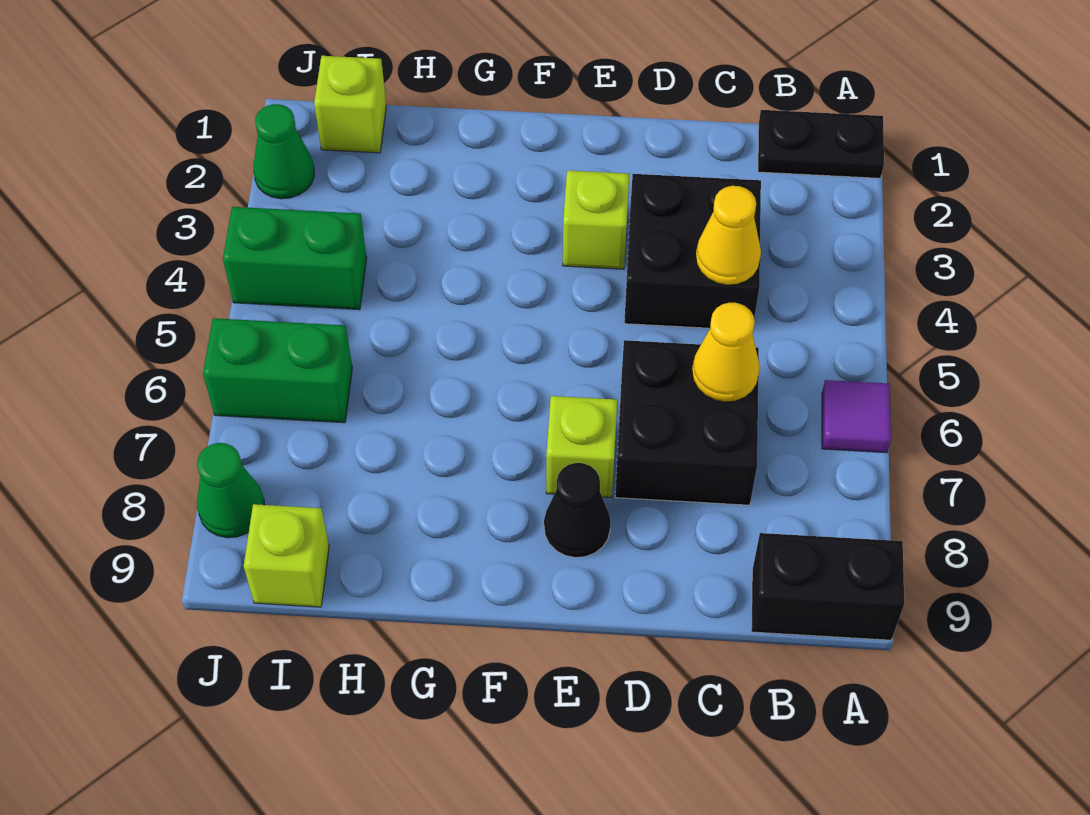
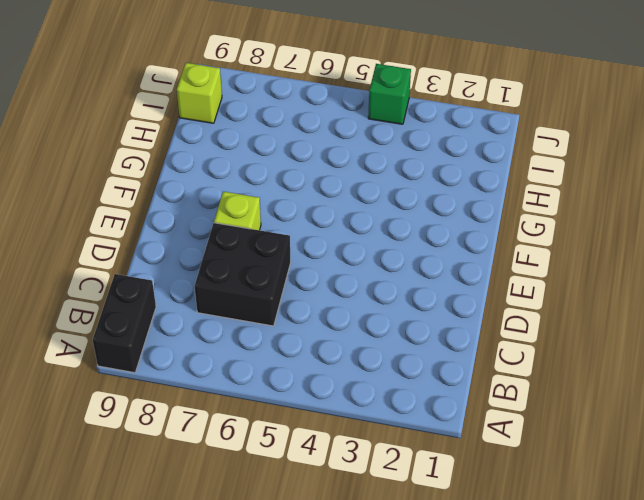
green brick J4 level 1 -> green brick I4:J4 level 1
none -> black plate A1:B1 level 1
none -> purple tile A6 level 1
none -> black brick C3:D4 level 1

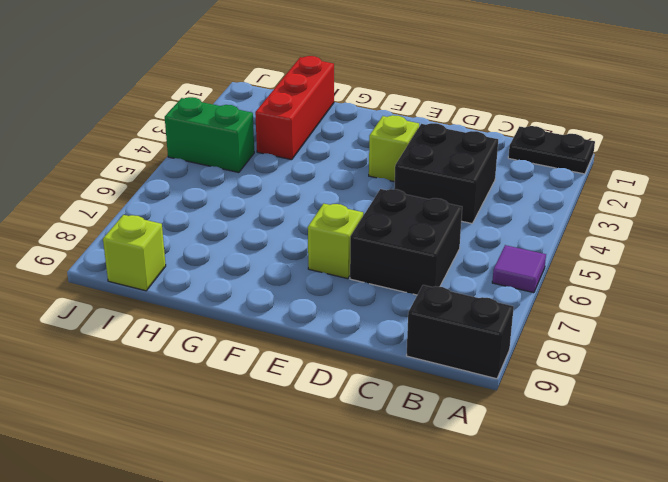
red brick H1:H3 level 1 -> none
none -> black cone E8 level 1
none -> lime brick I1 level 1
none -> green brick I6:J6 level 1

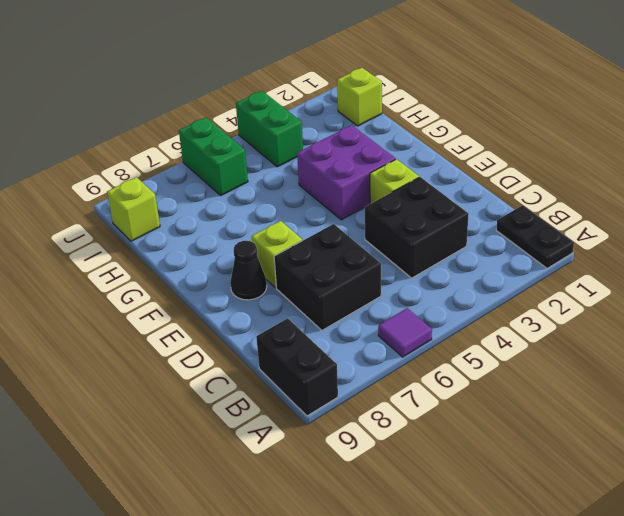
purple brick F3:G4 level 1 -> none
none -> green cone J2 level 1
none -> green cone J8 level 1
none -> yellow cone C4 level 2

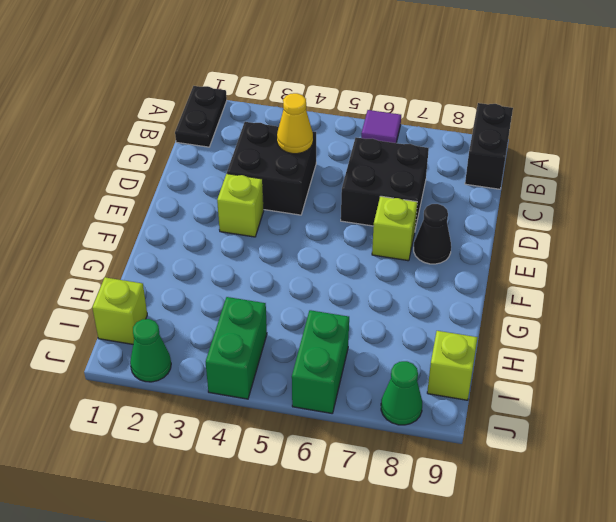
none -> yellow cone C6 level 2

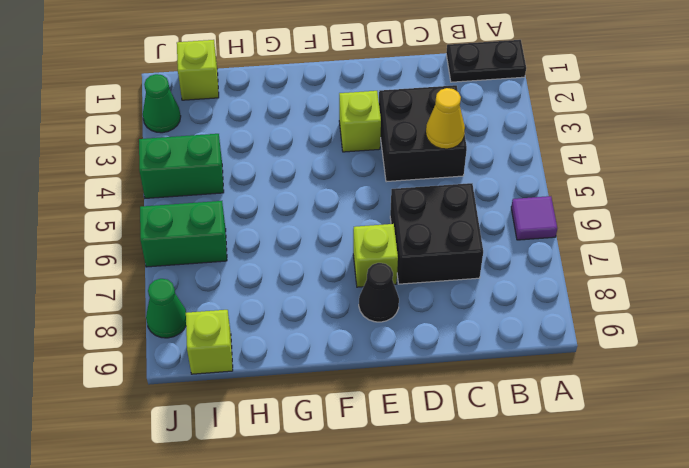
none -> black brick A9:B9 level 1
none -> yellow cone C6 level 2

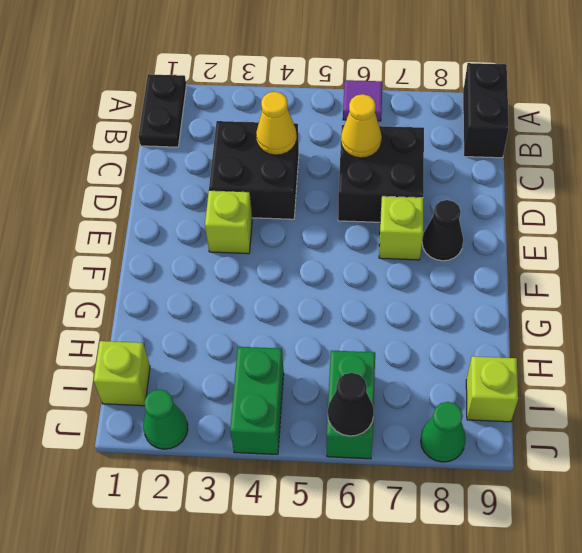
black cone J6 level 2 -> none

